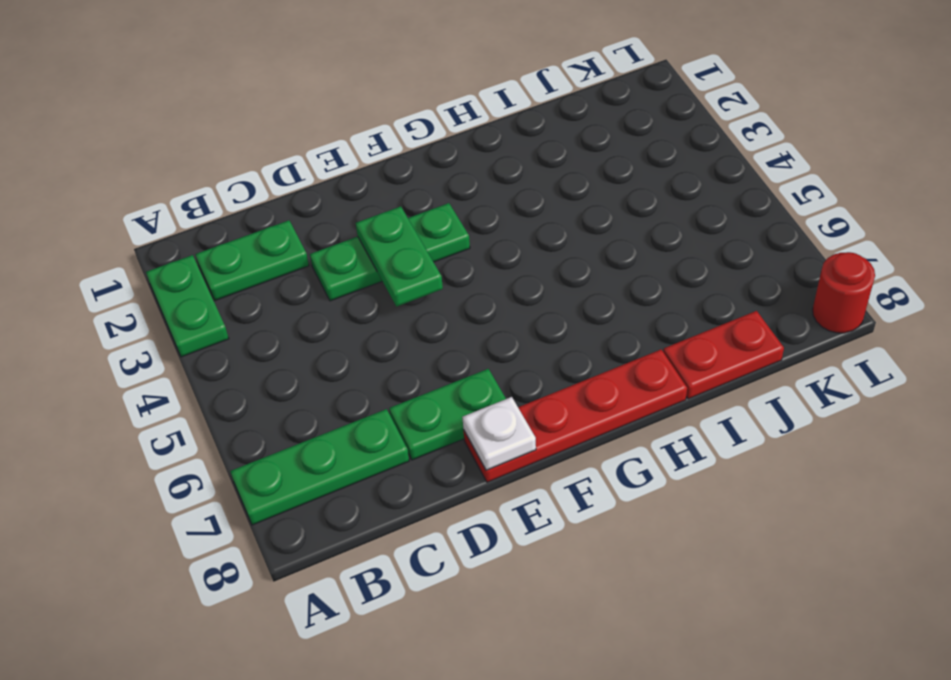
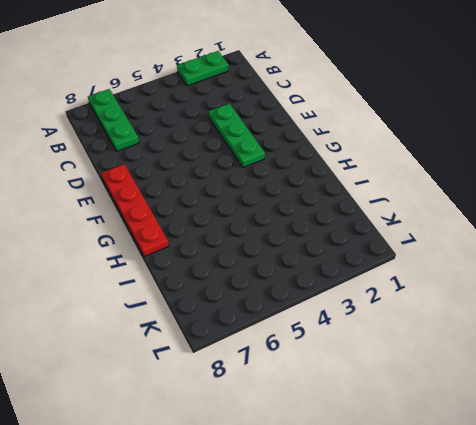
none -> green plate B2:C2 level 1
none -> green plate D7:E7 level 1

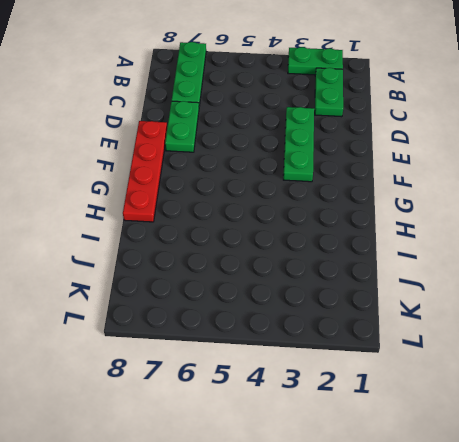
none -> red plate I8:J8 level 1
none -> red round brick L8 level 1

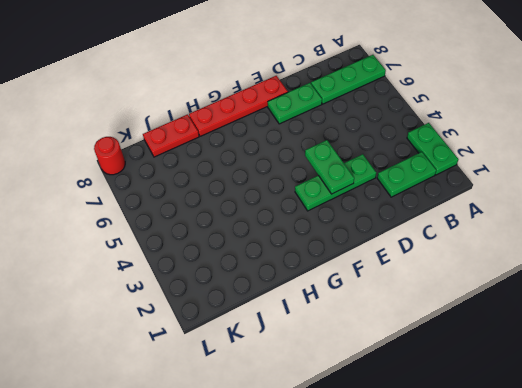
none -> white plate E8 level 2

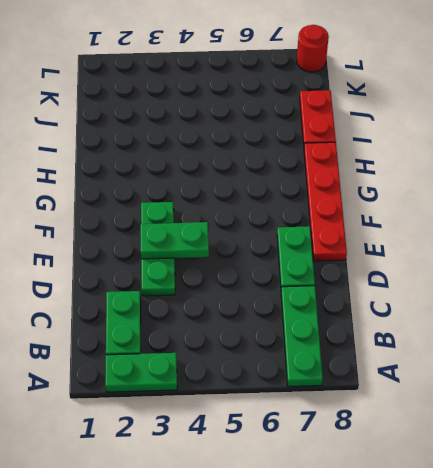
none -> white plate E8 level 2

